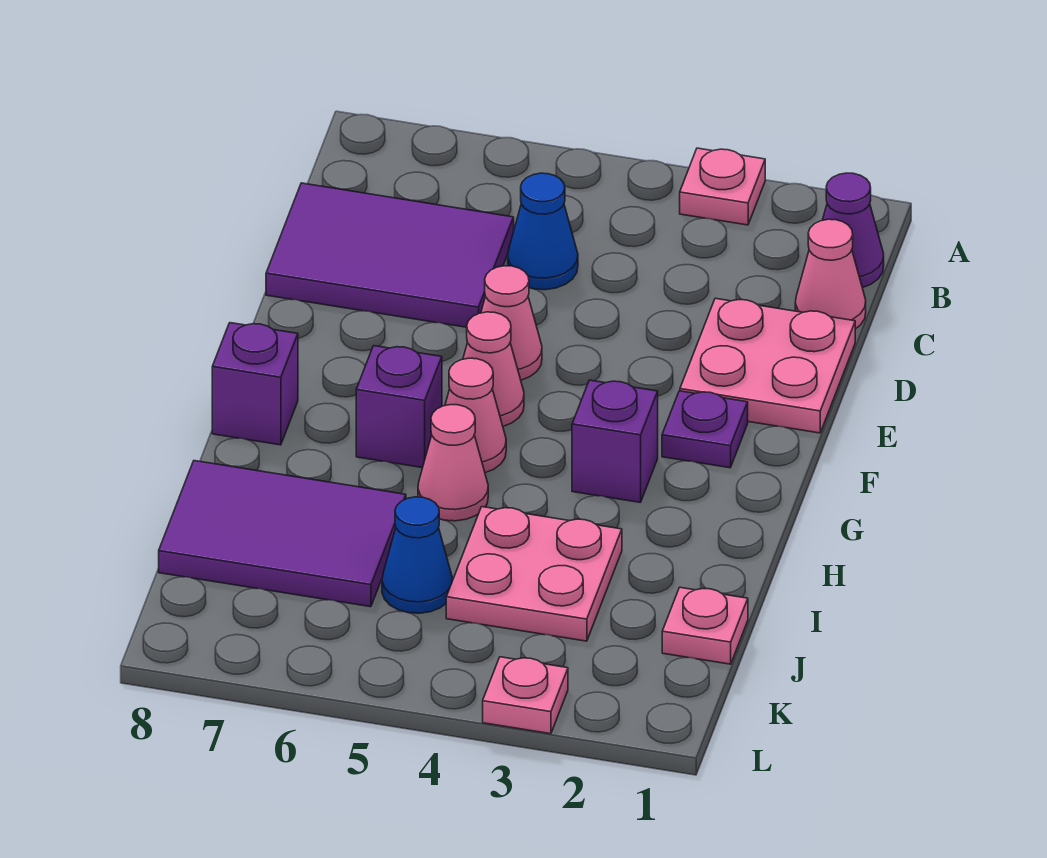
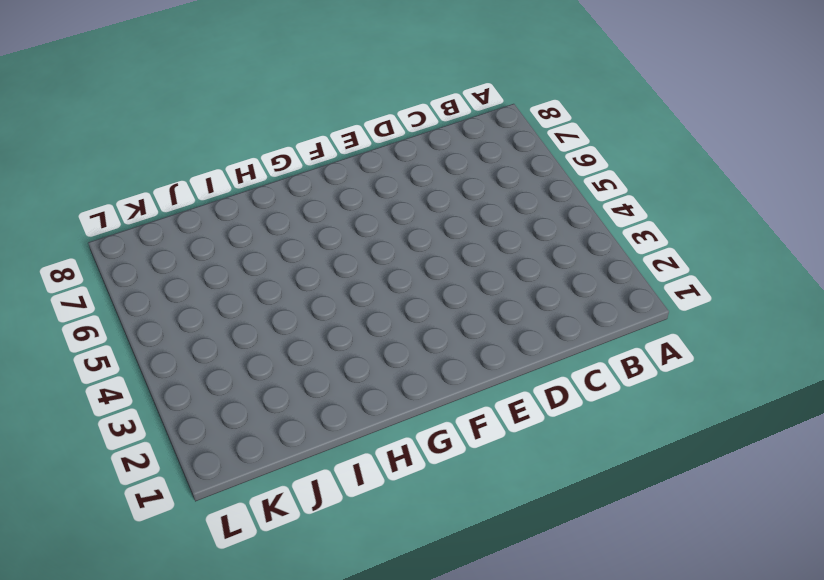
none -> pink plate A3 level 1
none -> purple cone B1 level 1
none -> pink cone C1 level 1

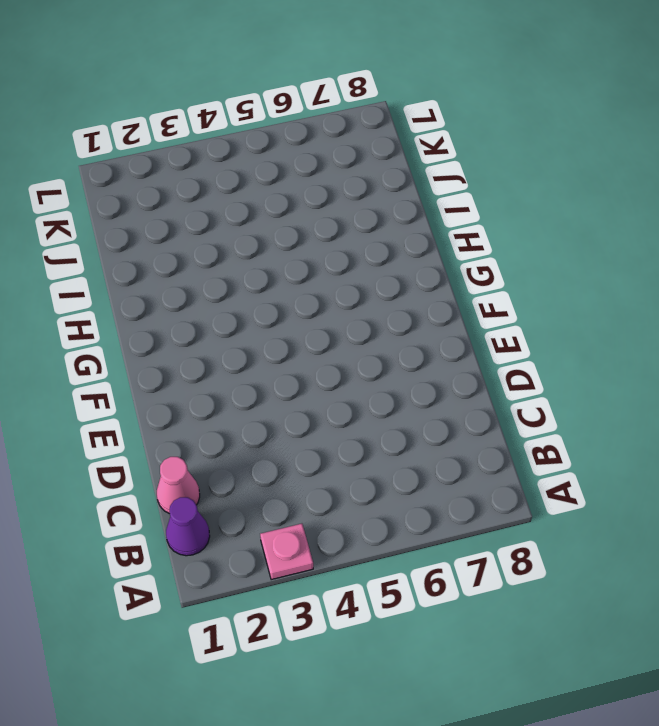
none -> blue cone C5 level 1
none -> purple tile C6:D8 level 1
none -> pink plate D1:E2 level 1

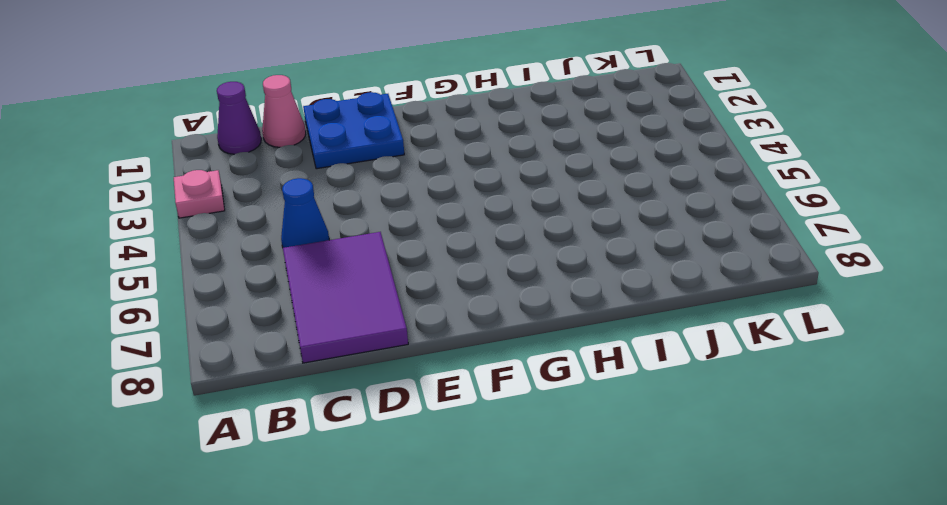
blue plate D1:E2 level 1 -> pink plate D1:E2 level 1
none -> pink cone E5 level 1
none -> purple plate F2 level 1
none -> pink cone F5 level 1

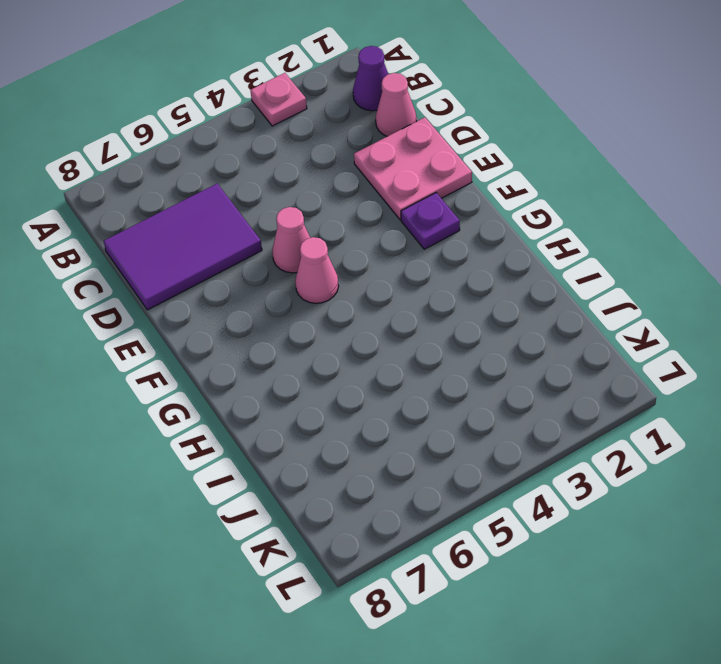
none -> blue cone C5 level 1
none -> purple brick G3 level 1
none -> pink cone G5 level 1

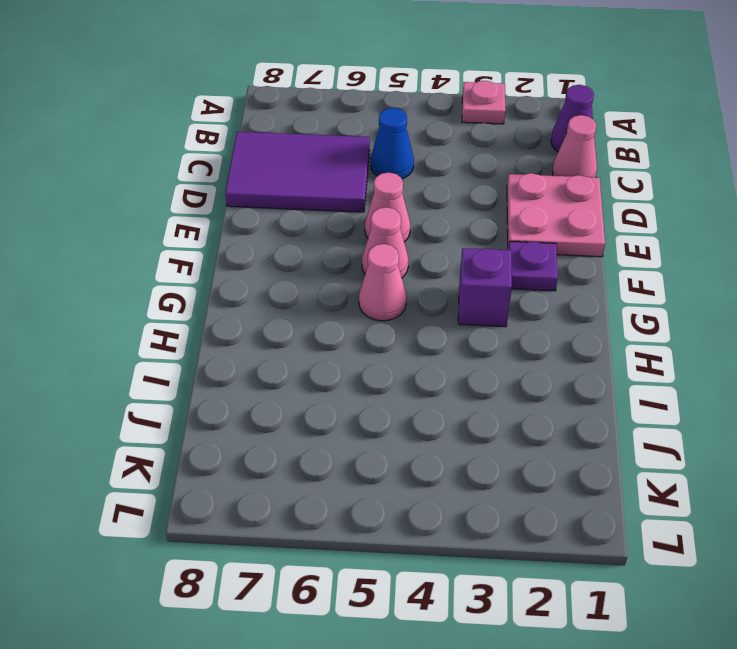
none -> purple brick G6 level 1
none -> purple brick G8 level 1
none -> pink cone H5 level 1

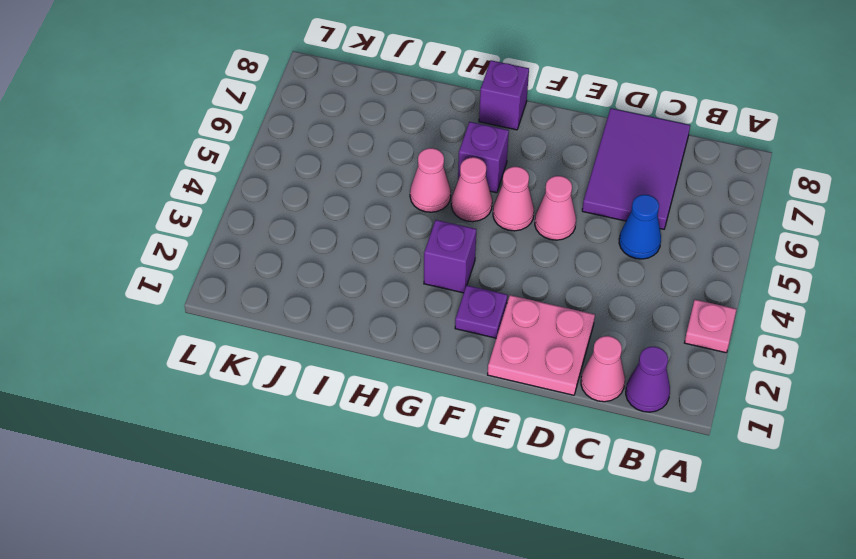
none -> pink plate I3:J4 level 1
none -> purple tile I6:J8 level 1
none -> pink plate J1 level 1

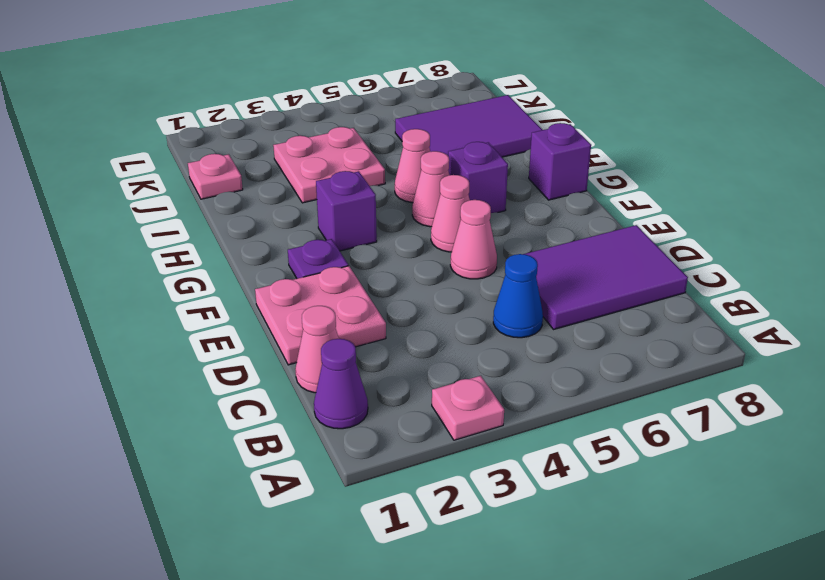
none -> blue cone J5 level 1
none -> pink plate L3 level 1

